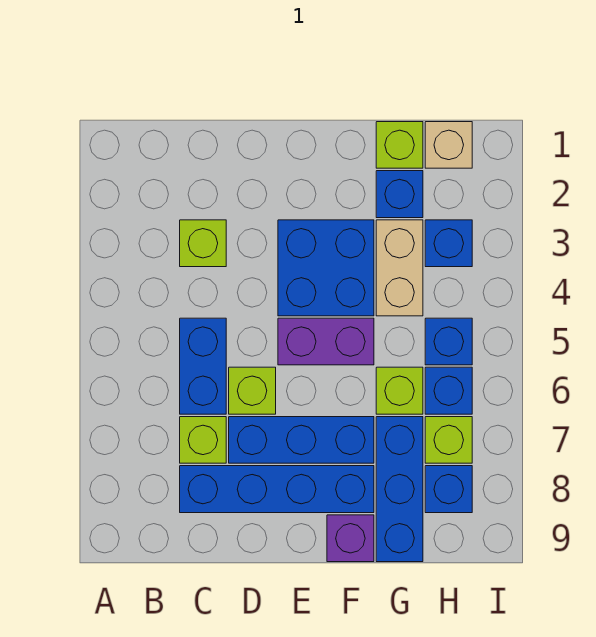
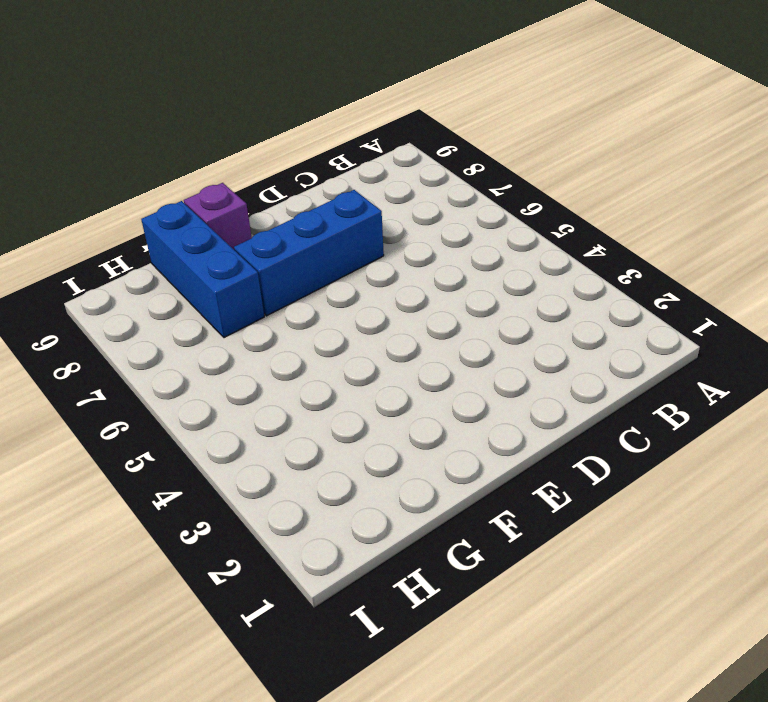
none -> lime brick C3 level 1
none -> blue brick C5:C6 level 1
none -> lime brick C7 level 1

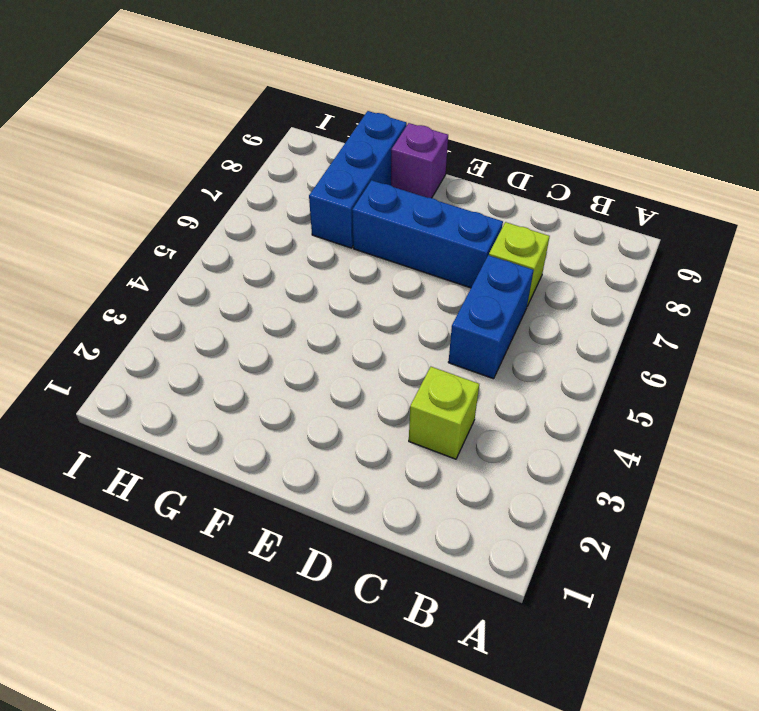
none -> blue brick C8:F8 level 1
none -> lime brick D6 level 1
none -> blue brick E3:F4 level 1

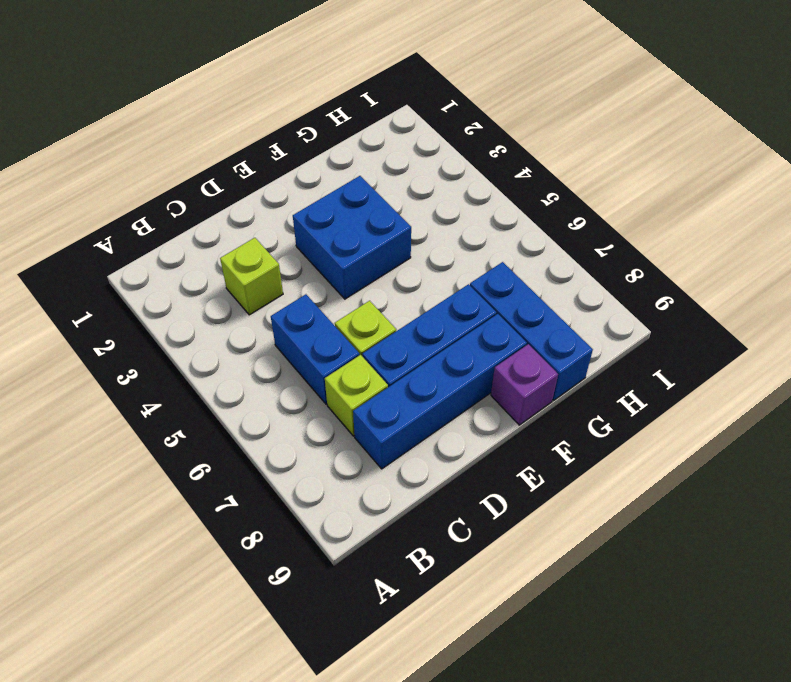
none -> purple brick E5:F5 level 1
none -> lime brick G1 level 1
none -> blue brick G2 level 1

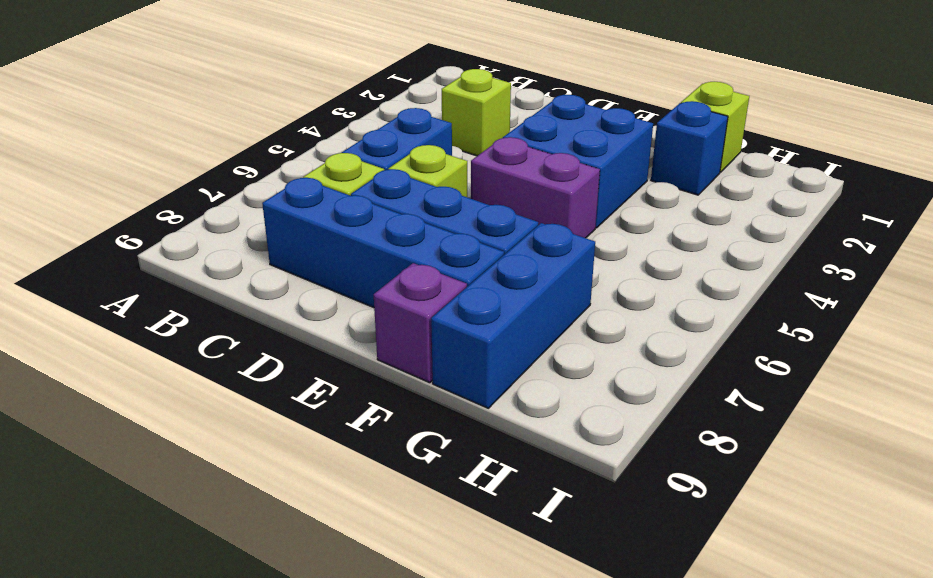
none -> tan brick G3:G4 level 1
none -> lime brick G6 level 1
none -> tan brick H1 level 1

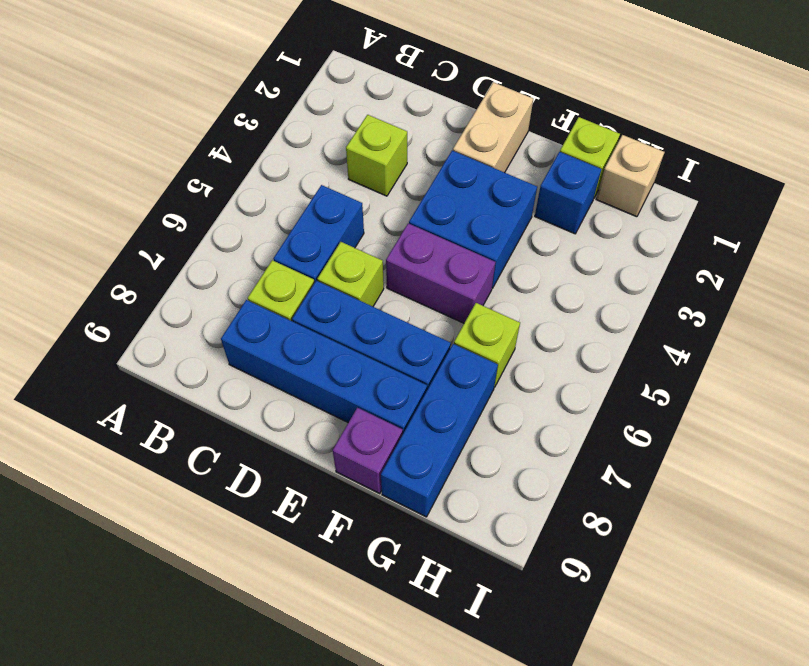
tan brick E1:E2 level 1 -> tan brick G3:G4 level 1
none -> blue brick H3 level 1
none -> blue brick H5 level 1
none -> blue brick H6 level 1

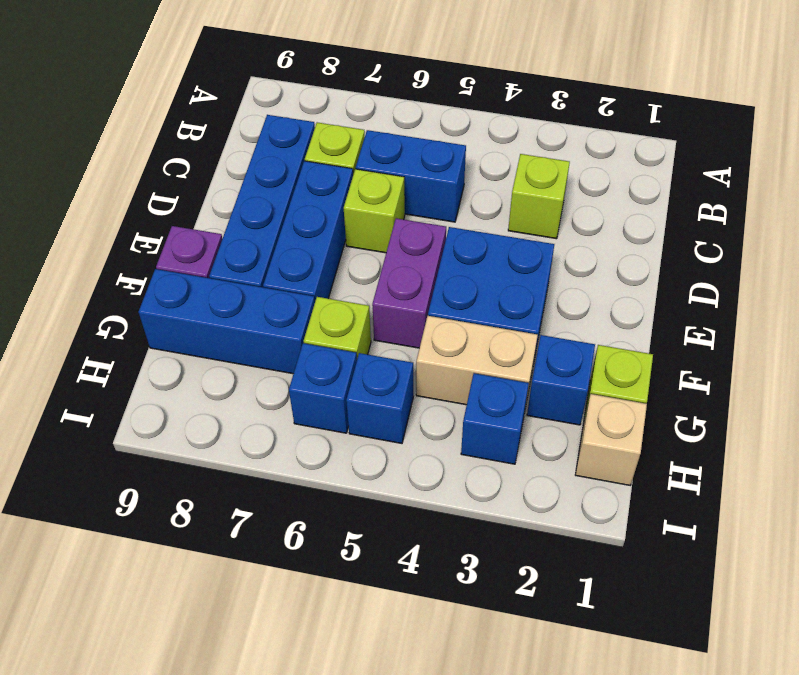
none -> lime brick H7 level 1
none -> blue brick H8 level 1

